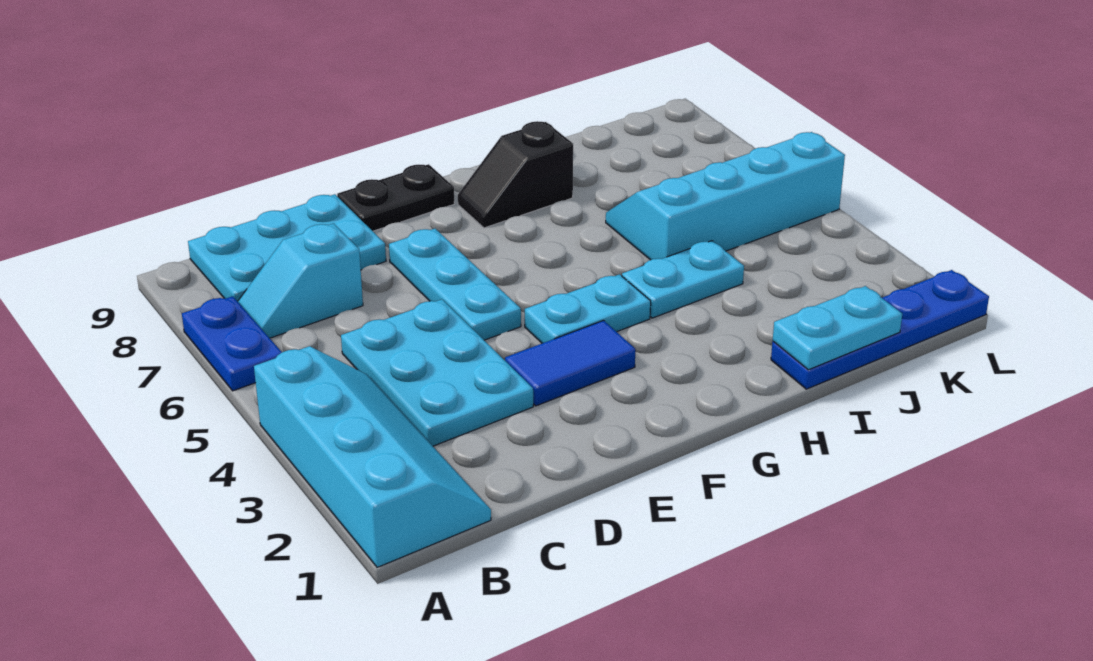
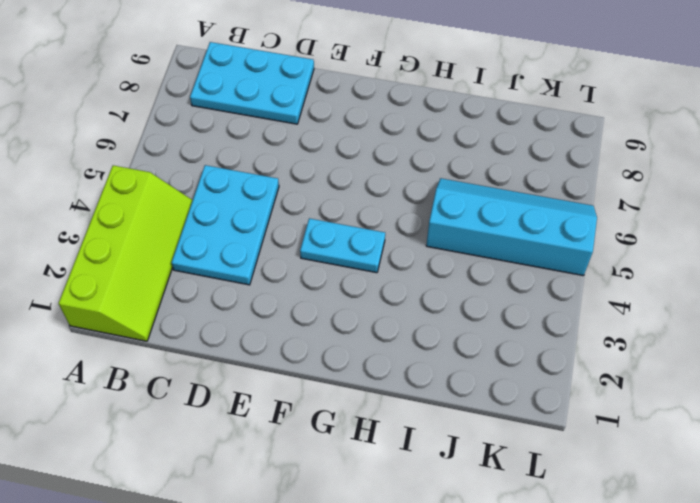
lime slope A1:B4 level 1 top A -> cyan slope A1:B4 level 1 top A
none -> blue plate A6:A7 level 1
none -> cyan slope B7:C7 level 1 top C
none -> blue tile E3:F3 level 1

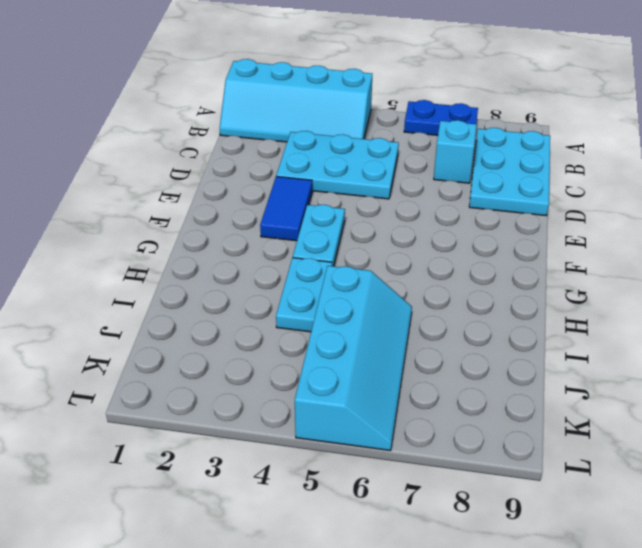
none -> cyan plate E5:E7 level 1
none -> black plate E9:F9 level 1
none -> black slope G8:H8 level 1 top H

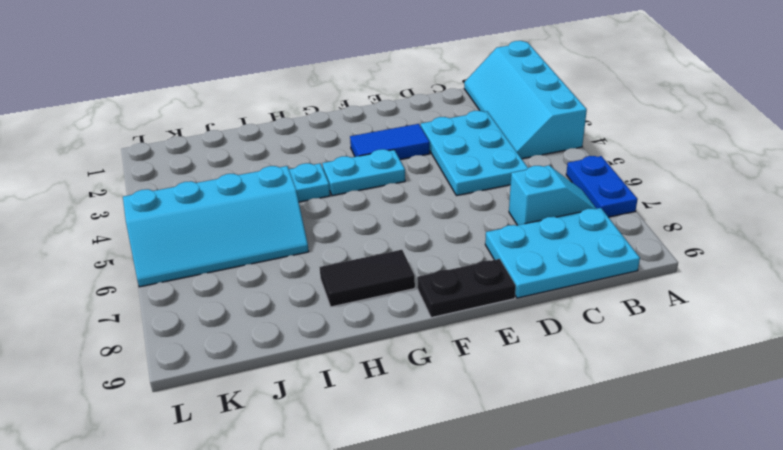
black tile G8:H8 level 1 -> black slope G8:H8 level 1 top H
none -> cyan plate E5:E7 level 1
none -> blue plate I1:L1 level 1
none -> cyan plate I1:J1 level 2

